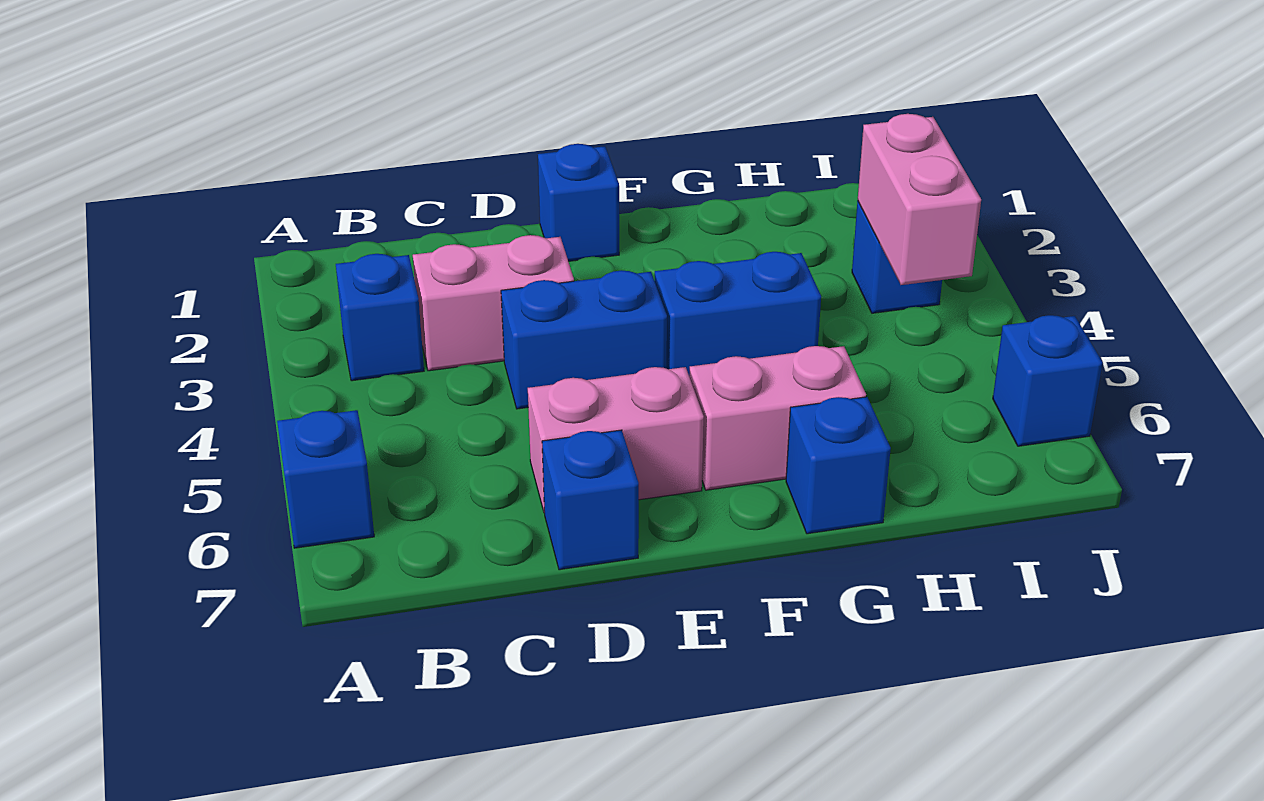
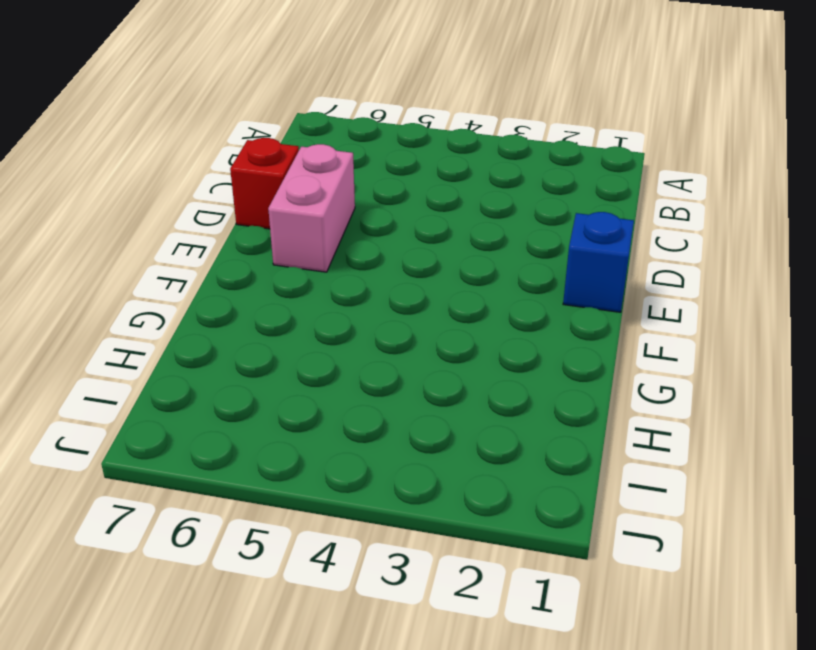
red brick D7 level 1 -> blue brick D7 level 1
none -> blue brick A6 level 1
none -> blue brick B3 level 1
none -> pink brick C3:D3 level 1

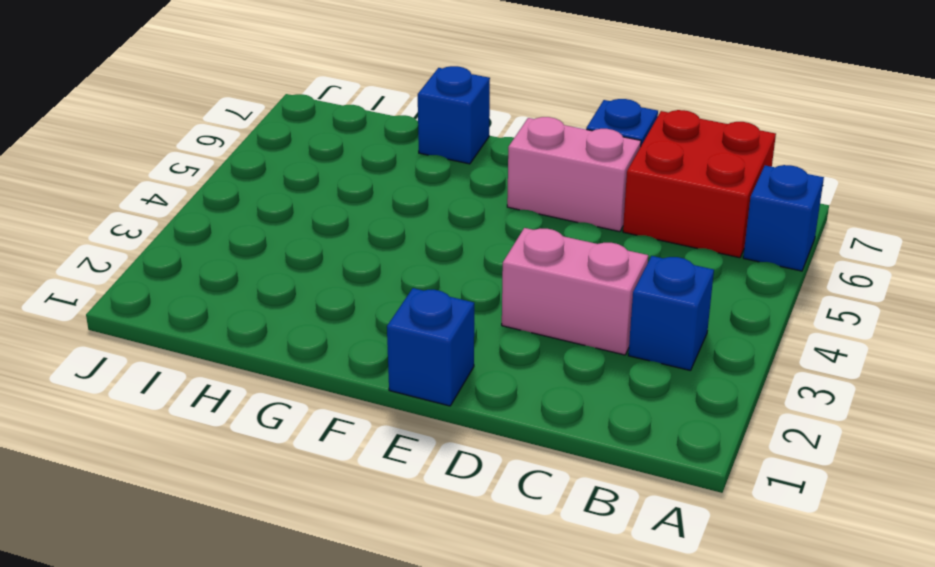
red brick B6:C7 level 1 -> none
none -> blue brick D4:E4 level 1
none -> blue brick F4:G4 level 1
none -> pink brick F6:G6 level 1

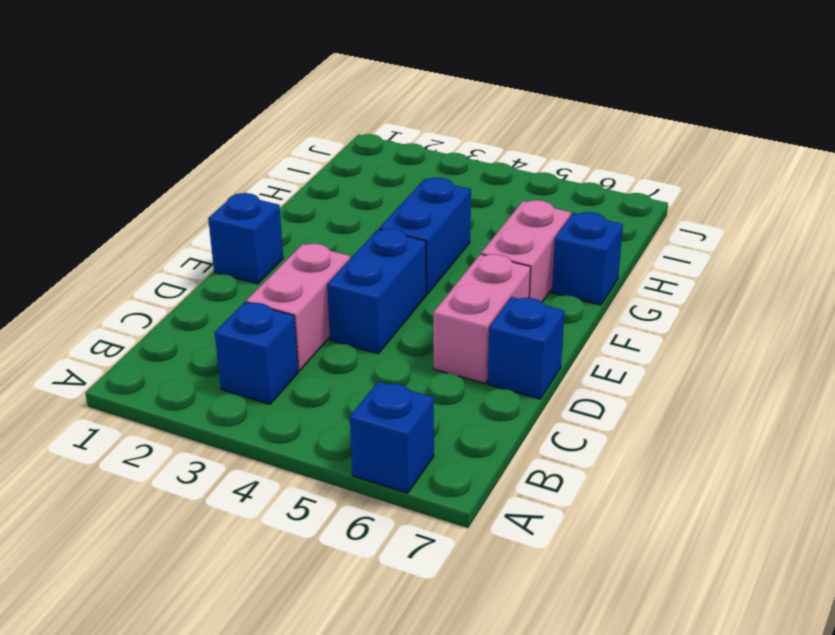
none -> blue brick I3 level 1
none -> blue brick J6 level 1
none -> pink brick I3:I4 level 2

